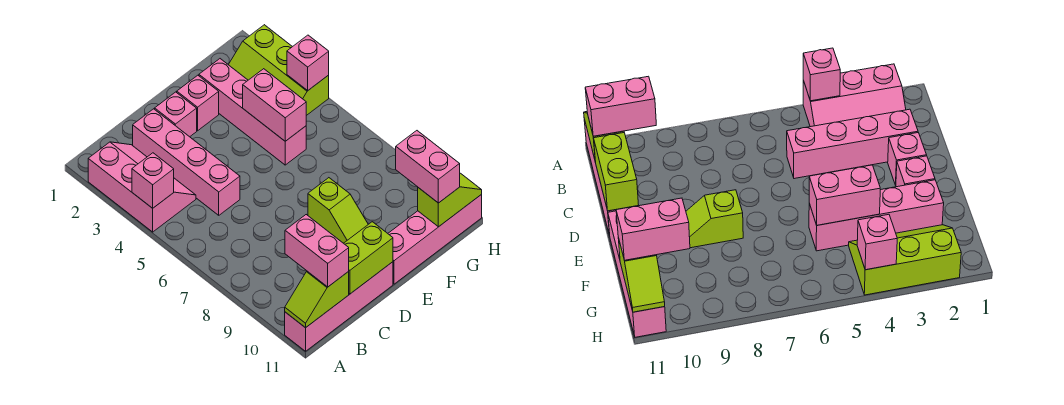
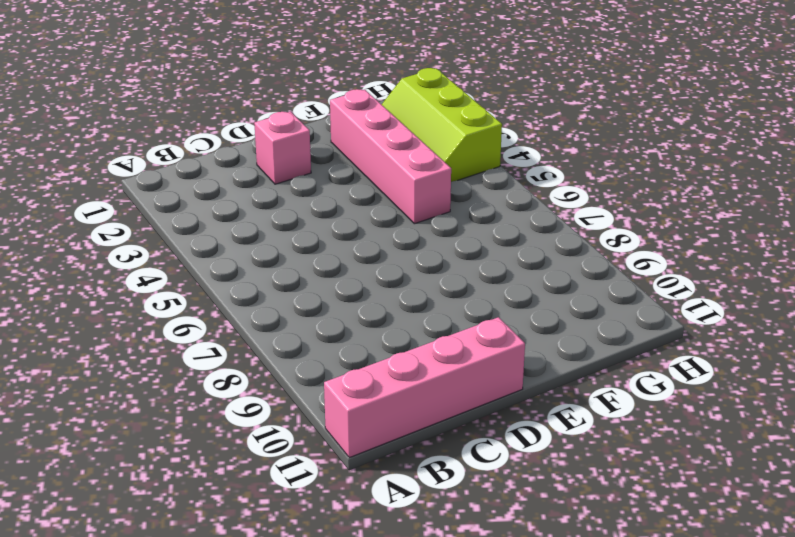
none -> pink slope A2:B4 level 1 top A
none -> pink brick C2:C5 level 1
none -> pink brick E2 level 1

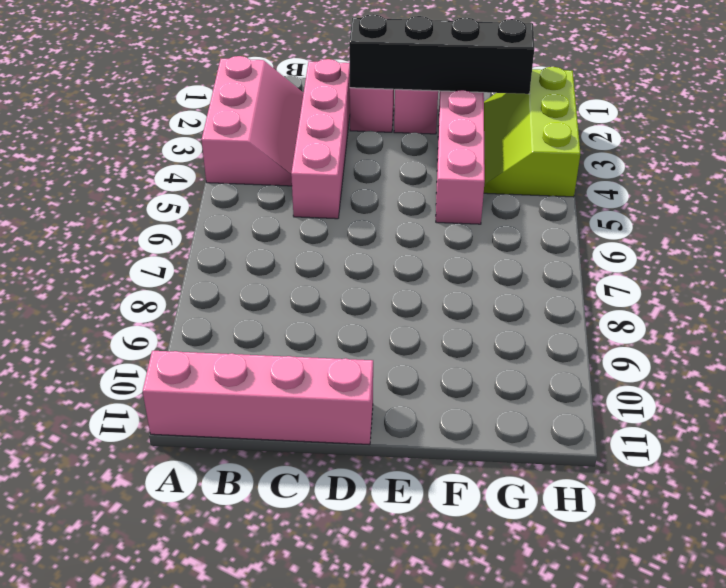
black brick D2:G2 level 2 -> none
none -> lime slope E8:E9 level 1 top 8
none -> pink brick E11:H11 level 1
none -> pink brick A4 level 2

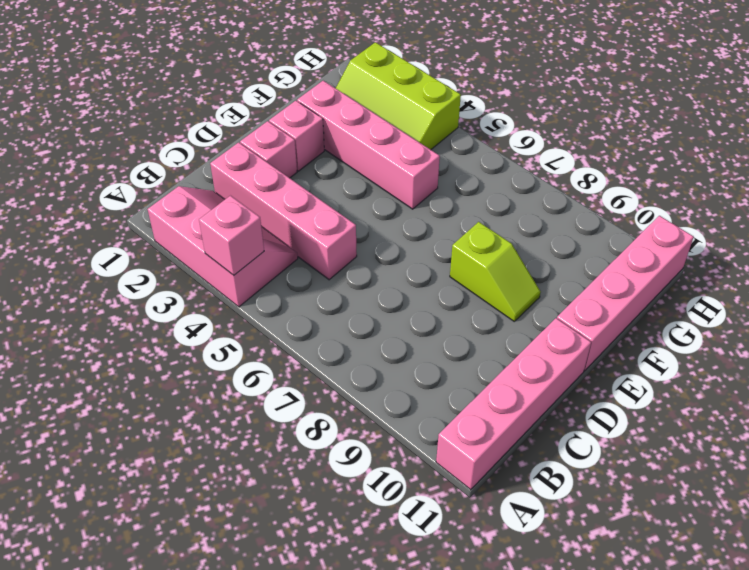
none -> lime slope A11:B11 level 2 top B
none -> lime brick C11:D11 level 2
none -> pink brick F4:F5 level 2

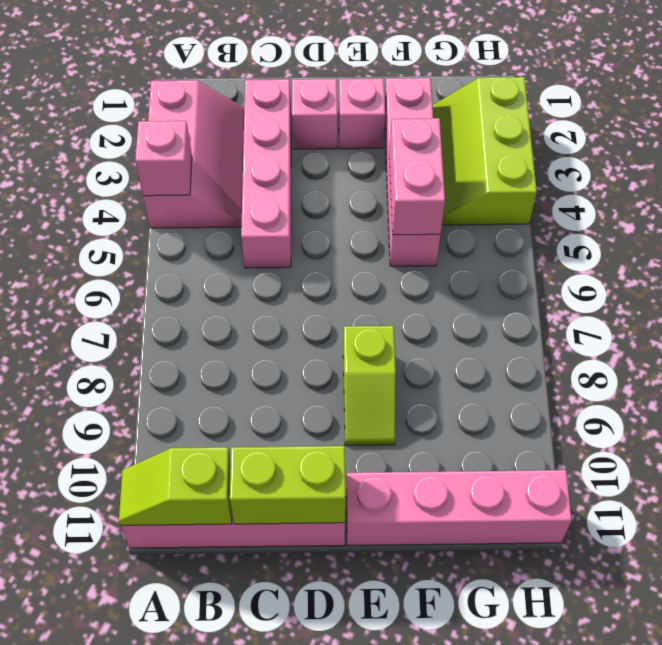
none -> lime slope G11:H11 level 2 top G
none -> pink brick H4 level 2
none -> pink brick B10:B11 level 3

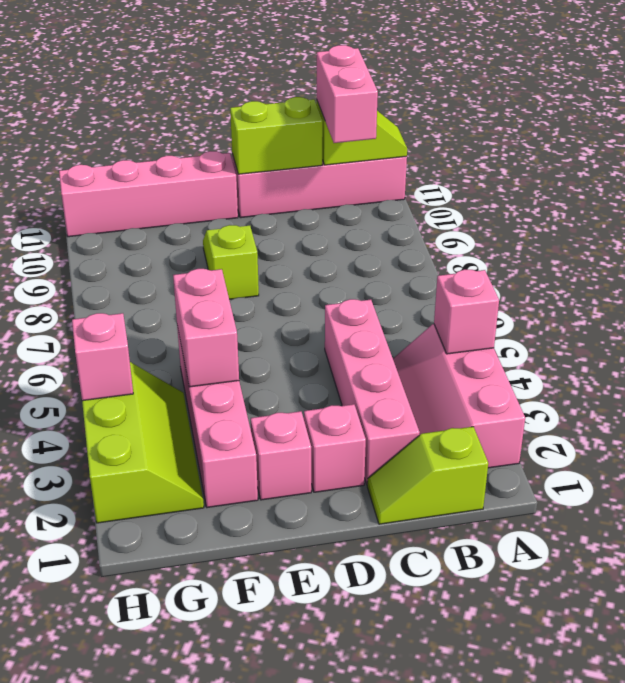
lime slope B1:C1 level 1 top B -> lime slope G11:H11 level 2 top G
none -> pink brick G10:G11 level 3

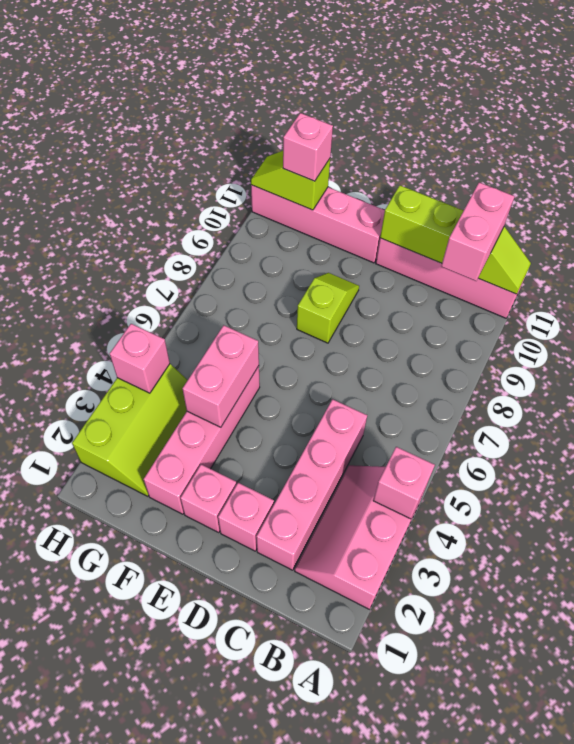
pink brick G11 level 3 -> pink brick G10:G11 level 3

